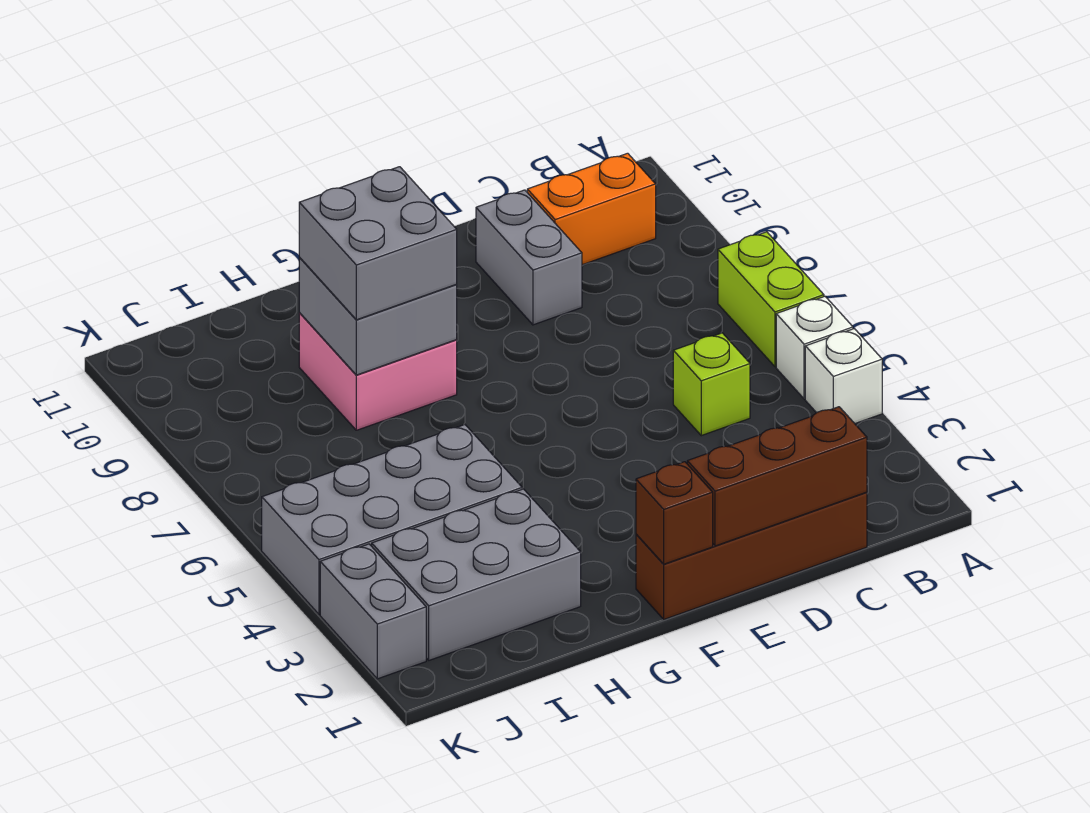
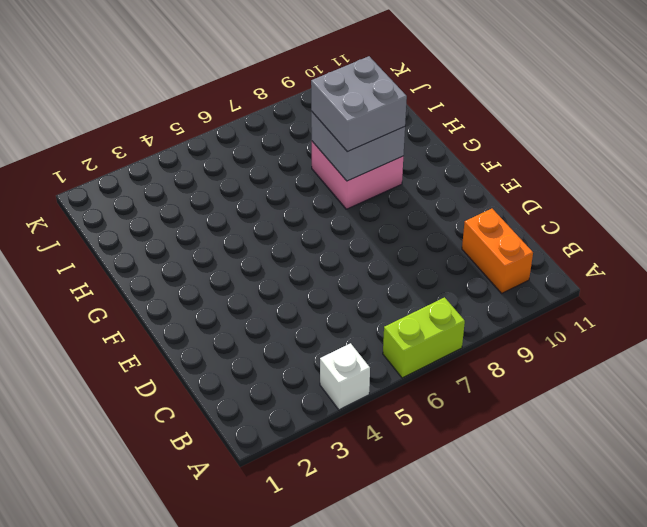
none -> white brick A5 level 1
none -> brown brick C1:F1 level 1
none -> lime brick C5 level 1

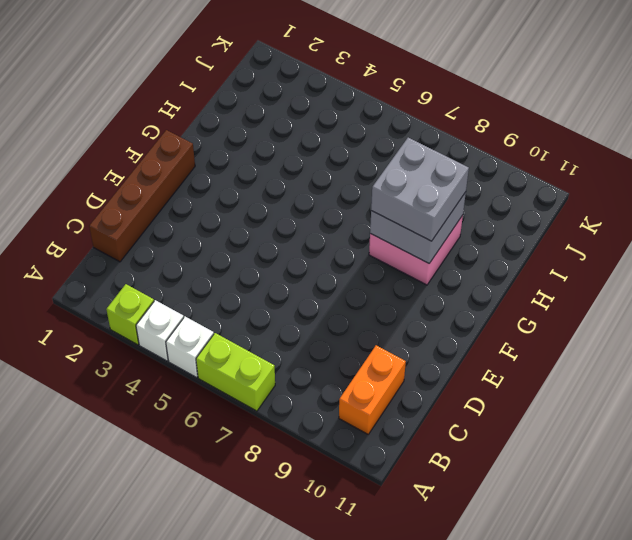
lime brick A3 level 1 -> lime brick C5 level 1
none -> grey brick D9:D10 level 1
none -> grey brick H2:J3 level 1
none -> grey brick H4:K5 level 1

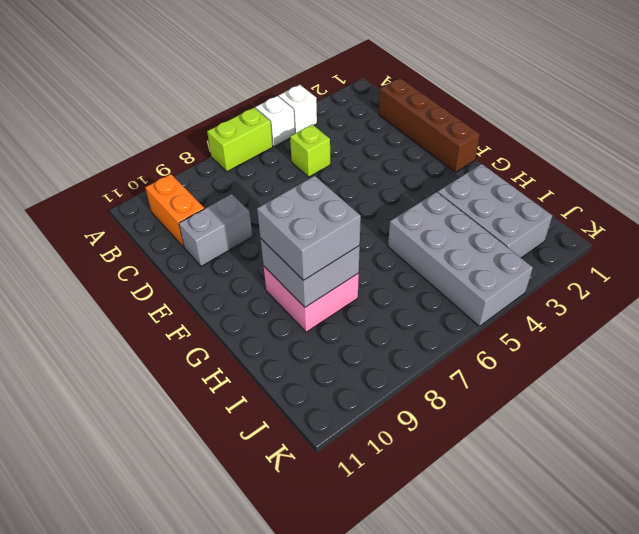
none -> grey brick K2:K3 level 1
none -> brown brick C1:E1 level 2
none -> brown brick F1 level 2

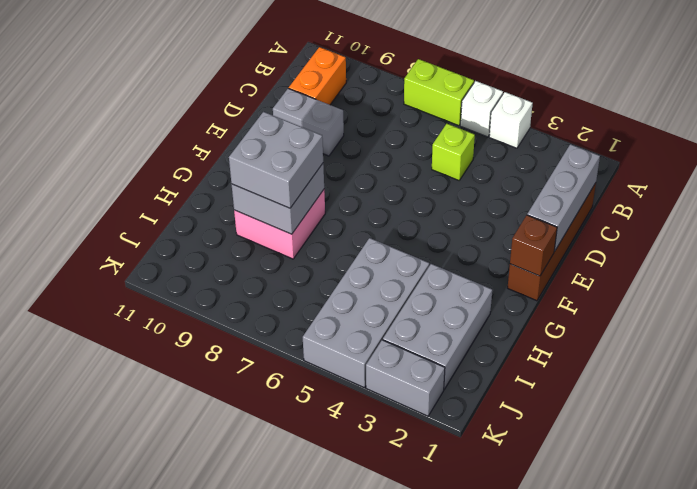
grey brick C1:E1 level 2 -> brown brick C1:E1 level 2

